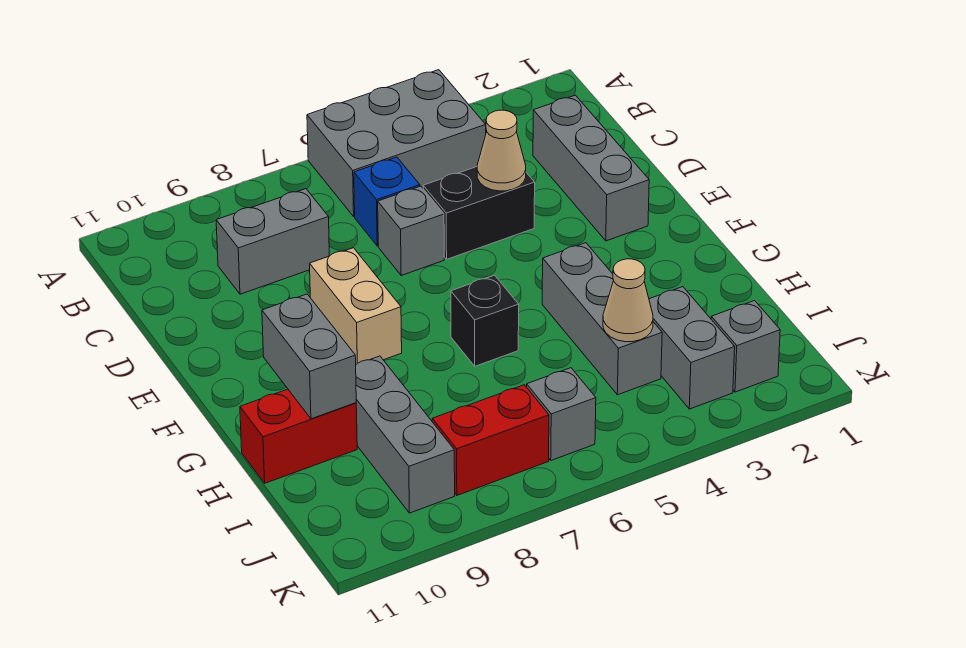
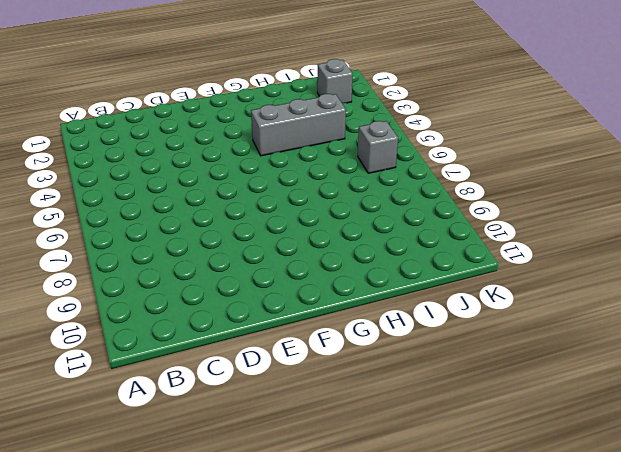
none -> grey brick A4:B6 level 1
none -> grey brick C2:E2 level 1
none -> blue brick C6 level 1

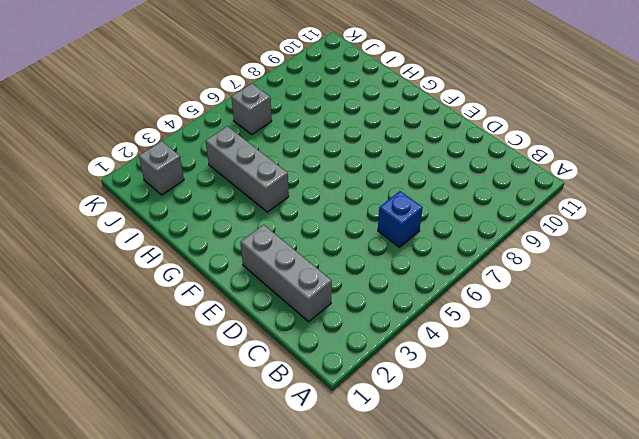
none -> grey brick A4:B6 level 1
none -> grey brick C8:C9 level 1
none -> black brick D4:D5 level 1

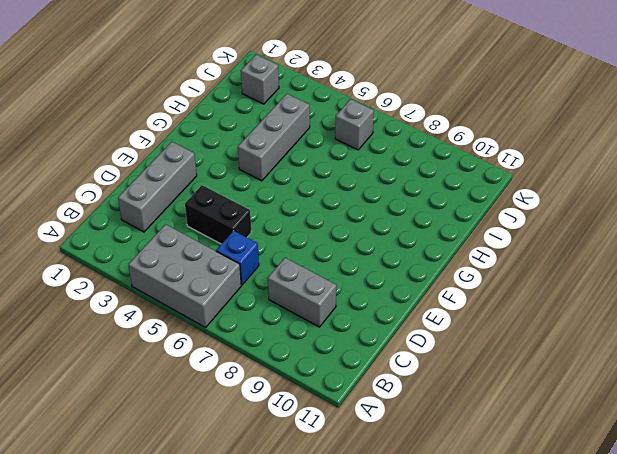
none -> grey brick D6 level 1
none -> tan brick E8:F8 level 1
none -> black brick G6 level 1

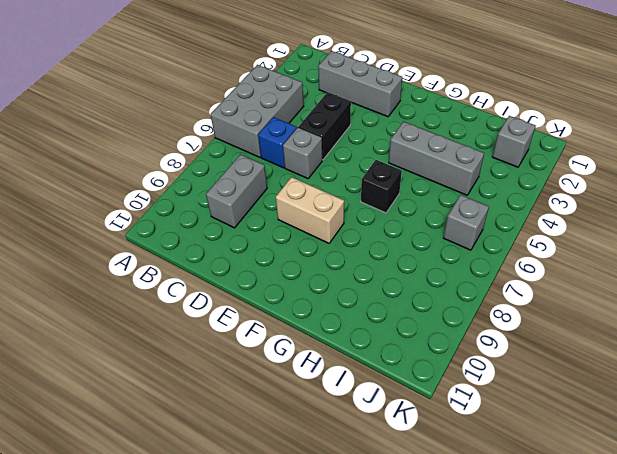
none -> grey brick H9:J9 level 1
none -> red brick H10:H11 level 1
none -> grey brick I3:J3 level 1

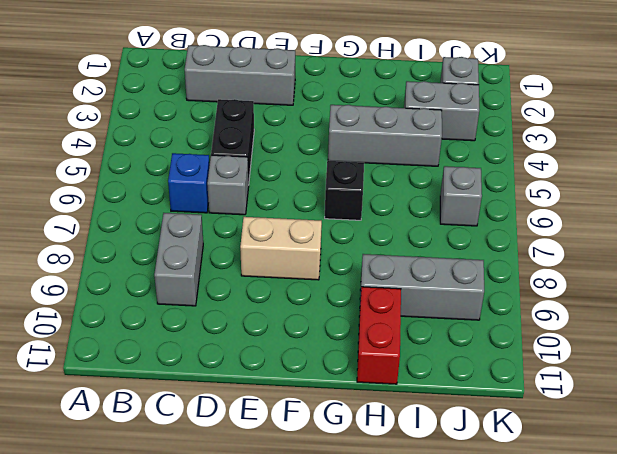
none -> grey brick A4:B6 level 1
none -> red brick J7:J8 level 1
none -> tan cone D4 level 2

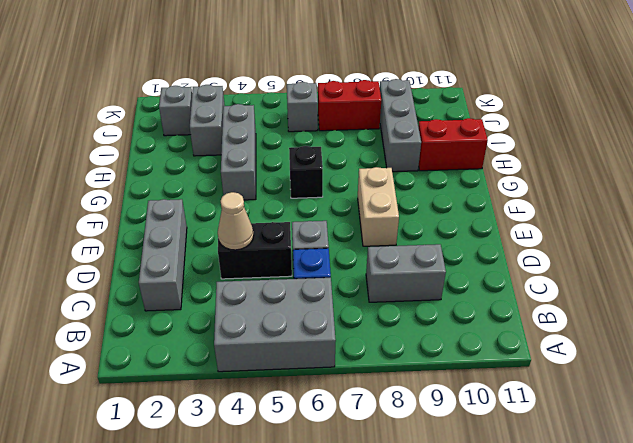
none -> grey brick G10:H10 level 2
none -> tan cone I4 level 2

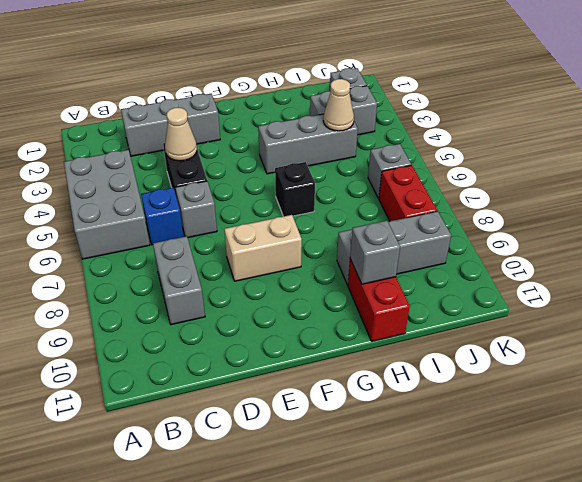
grey brick H10 level 2 -> grey brick G10:H10 level 2

